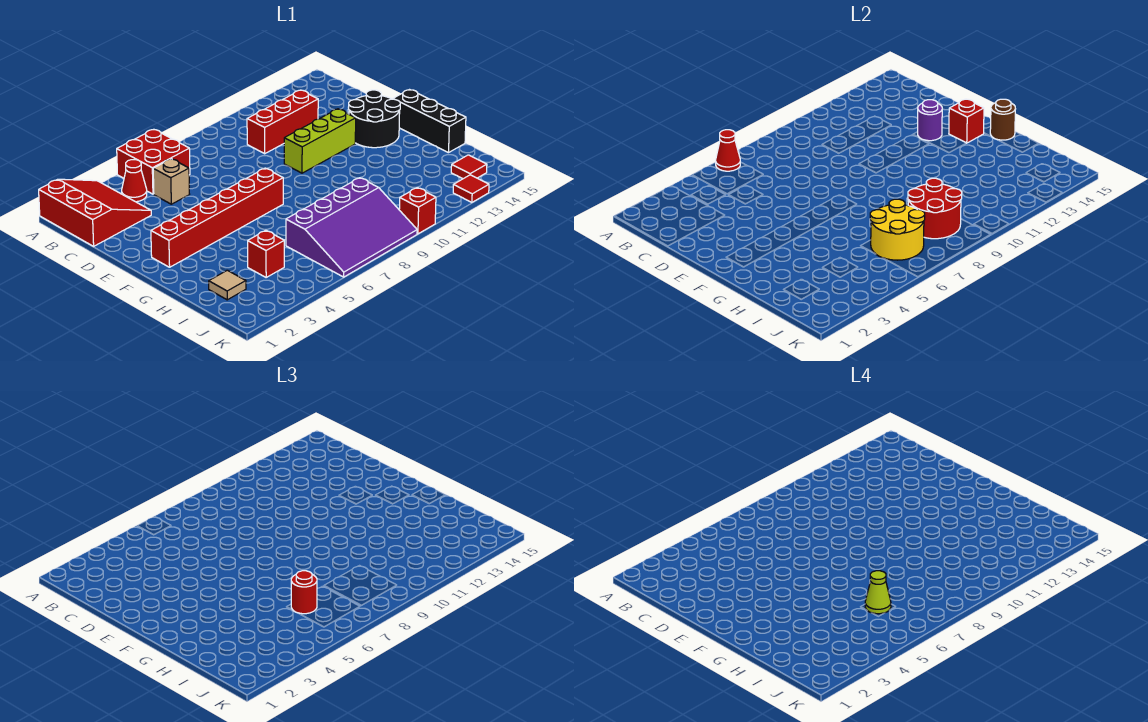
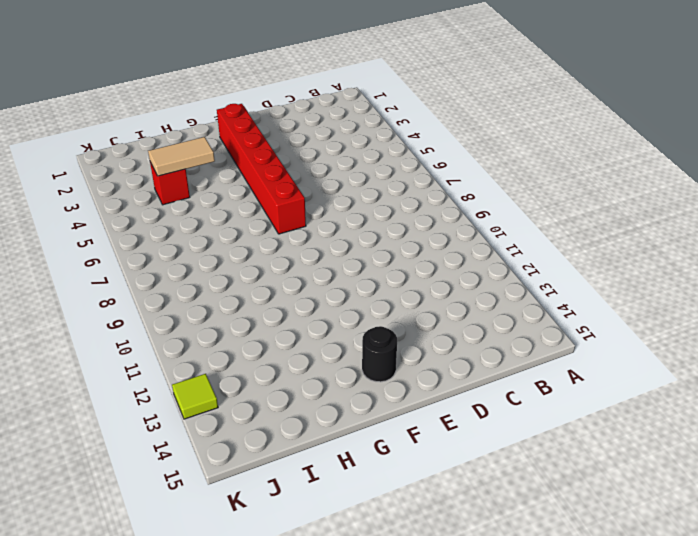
black round brick F14 level 1 -> black round brick E13:F14 level 1
tan tile H4:I4 level 2 -> none
lime tile K13 level 1 -> red tile K13 level 1
none -> red slope A1:C3 level 1 top 1
none -> red brick A5:B6 level 1
none -> red cone B4 level 1

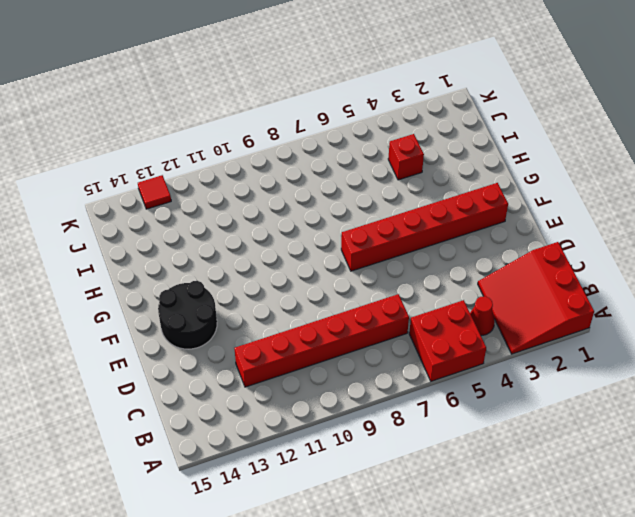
red brick C7:C12 level 1 -> red brick C10:C12 level 1
none -> tan brick C5 level 1
none -> lime brick E10:E12 level 1
none -> black brick F15:H15 level 1

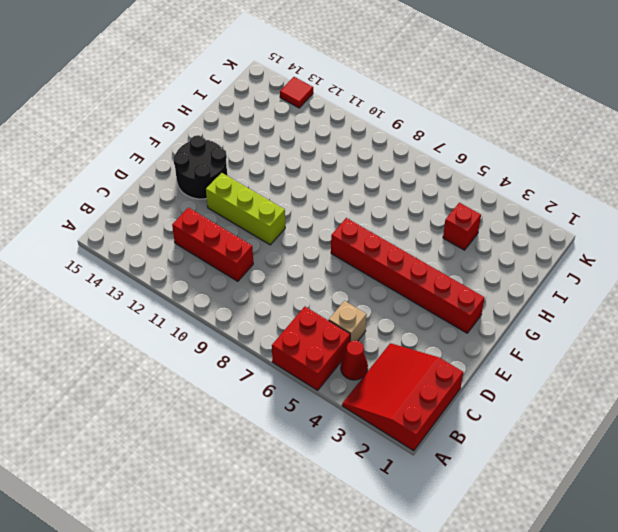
none -> black brick F15:H15 level 1
none -> tan tile I2 level 1
none -> purple slope I6:K9 level 1 top I

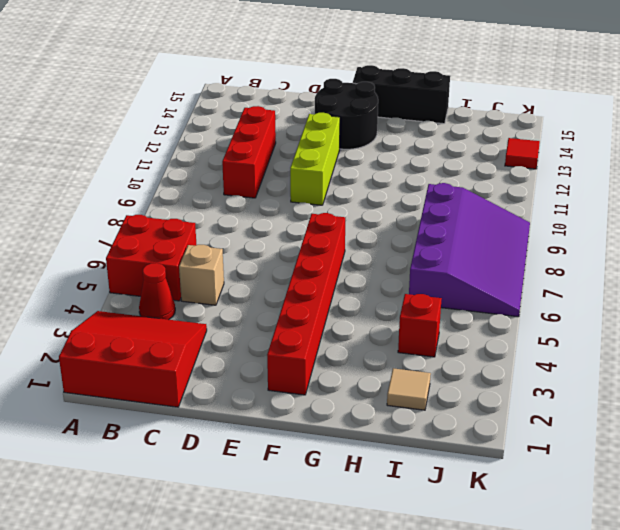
none -> red tile J14 level 1
none -> red brick K10 level 1
none -> red cone A6 level 2

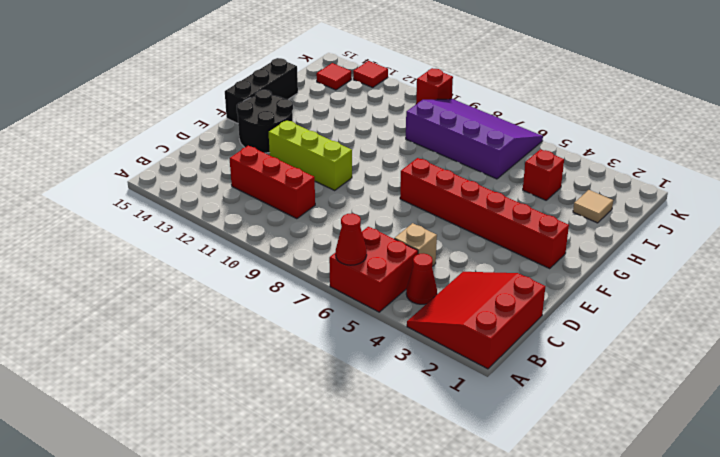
none -> purple round brick E13 level 2
none -> red brick F14 level 2
none -> brown round brick G15 level 2

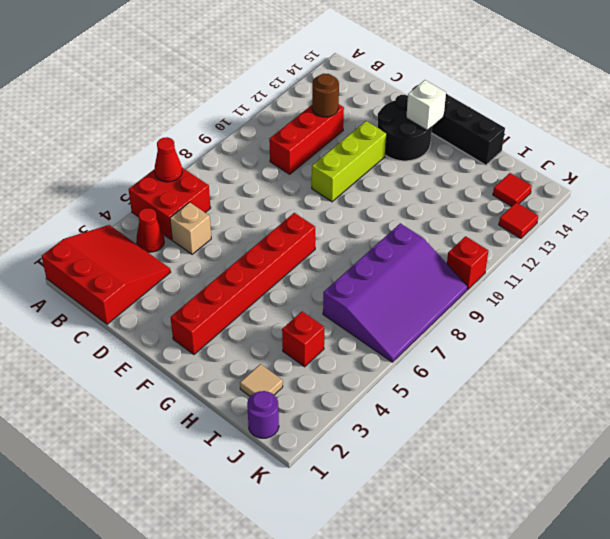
brown round brick C12 level 2 -> brown round brick G15 level 2
white brick F14 level 2 -> red brick F14 level 2
purple round brick J1 level 1 -> purple round brick E13 level 2
none -> yellow round brick I6:J7 level 2
none -> red round brick I8:J9 level 2
none -> red round brick I6 level 3

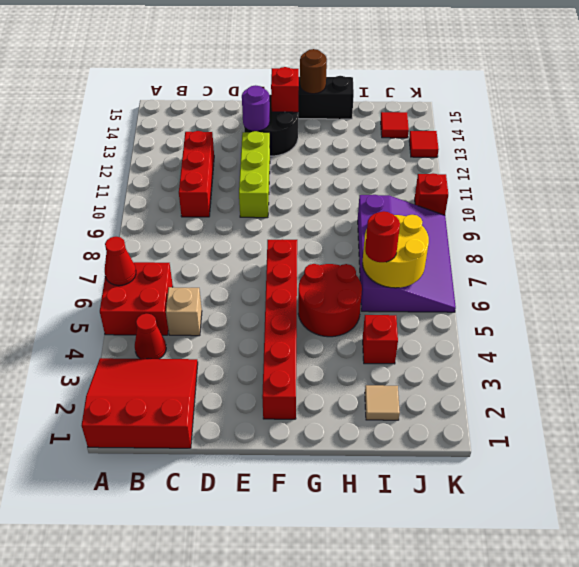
red round brick G5:H6 level 1 -> red round brick I8:J9 level 2
none -> lime cone I6 level 4

